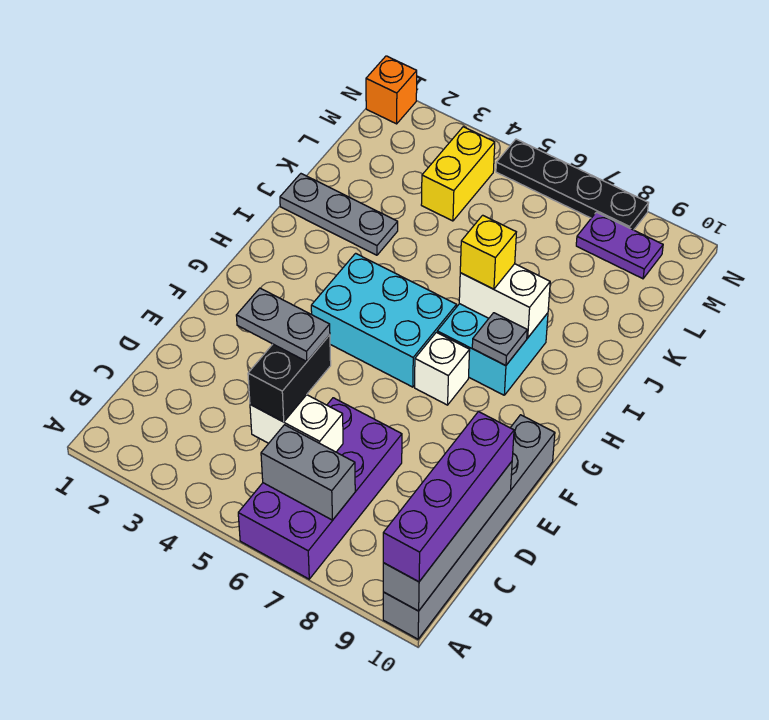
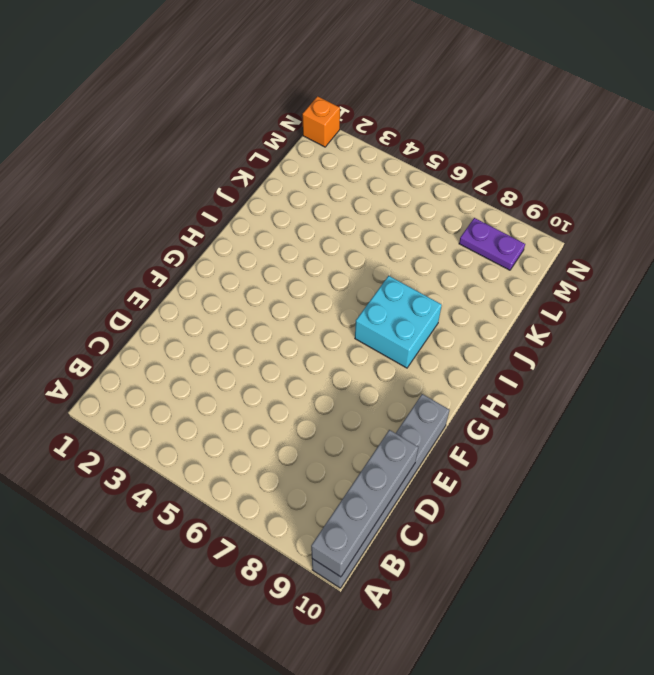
none -> purple brick A6:D7 level 1
none -> cyan brick G4:H6 level 1
none -> white brick G7 level 1

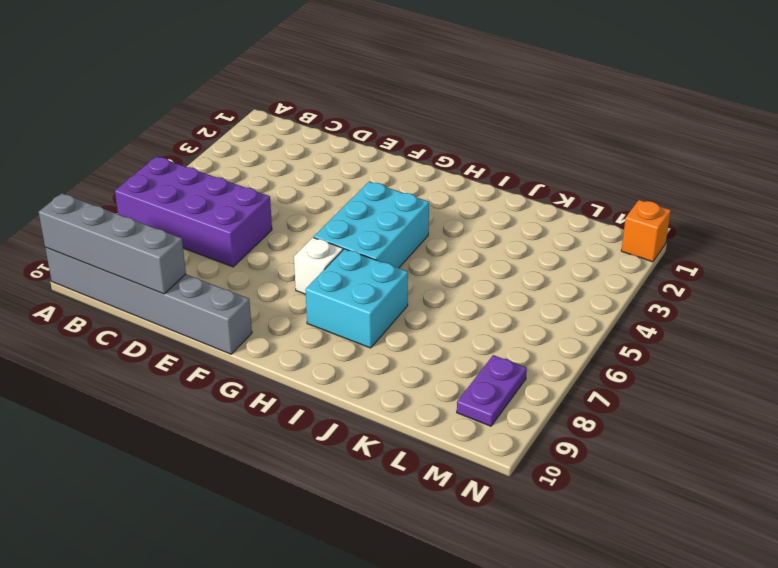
none -> grey plate J1:J3 level 1
none -> yellow brick L4:M4 level 1
none -> black plate N5:N8 level 1

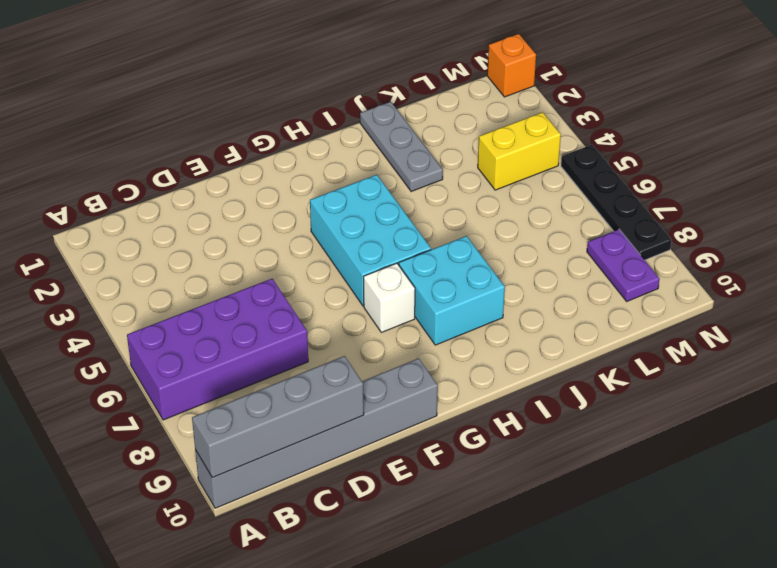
none -> grey brick B6:B7 level 2
none -> white brick C5:C6 level 2
none -> grey plate H8 level 2

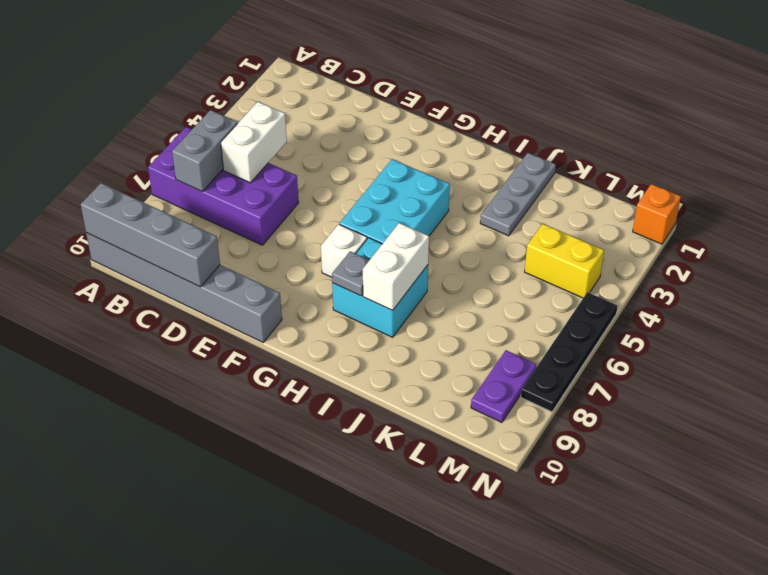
none -> purple brick A10:D10 level 3
none -> black brick C5:D5 level 3
none -> yellow brick I7 level 3

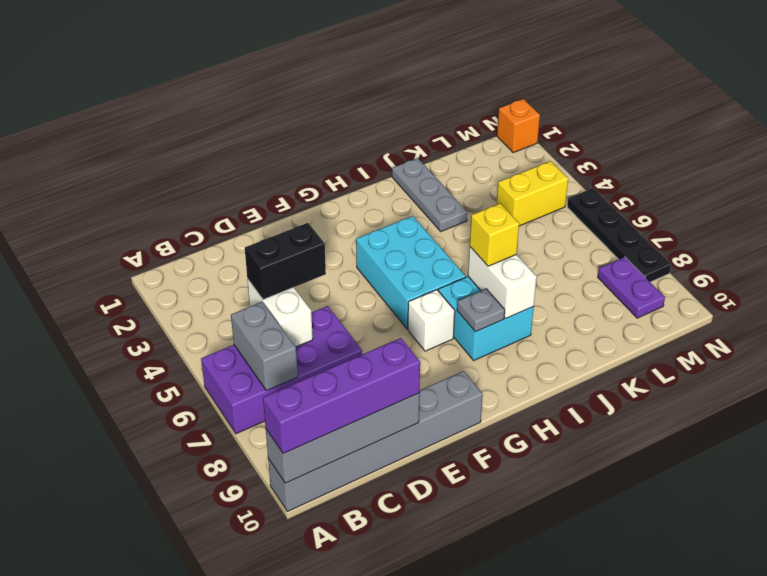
none -> grey plate D4:D5 level 4

